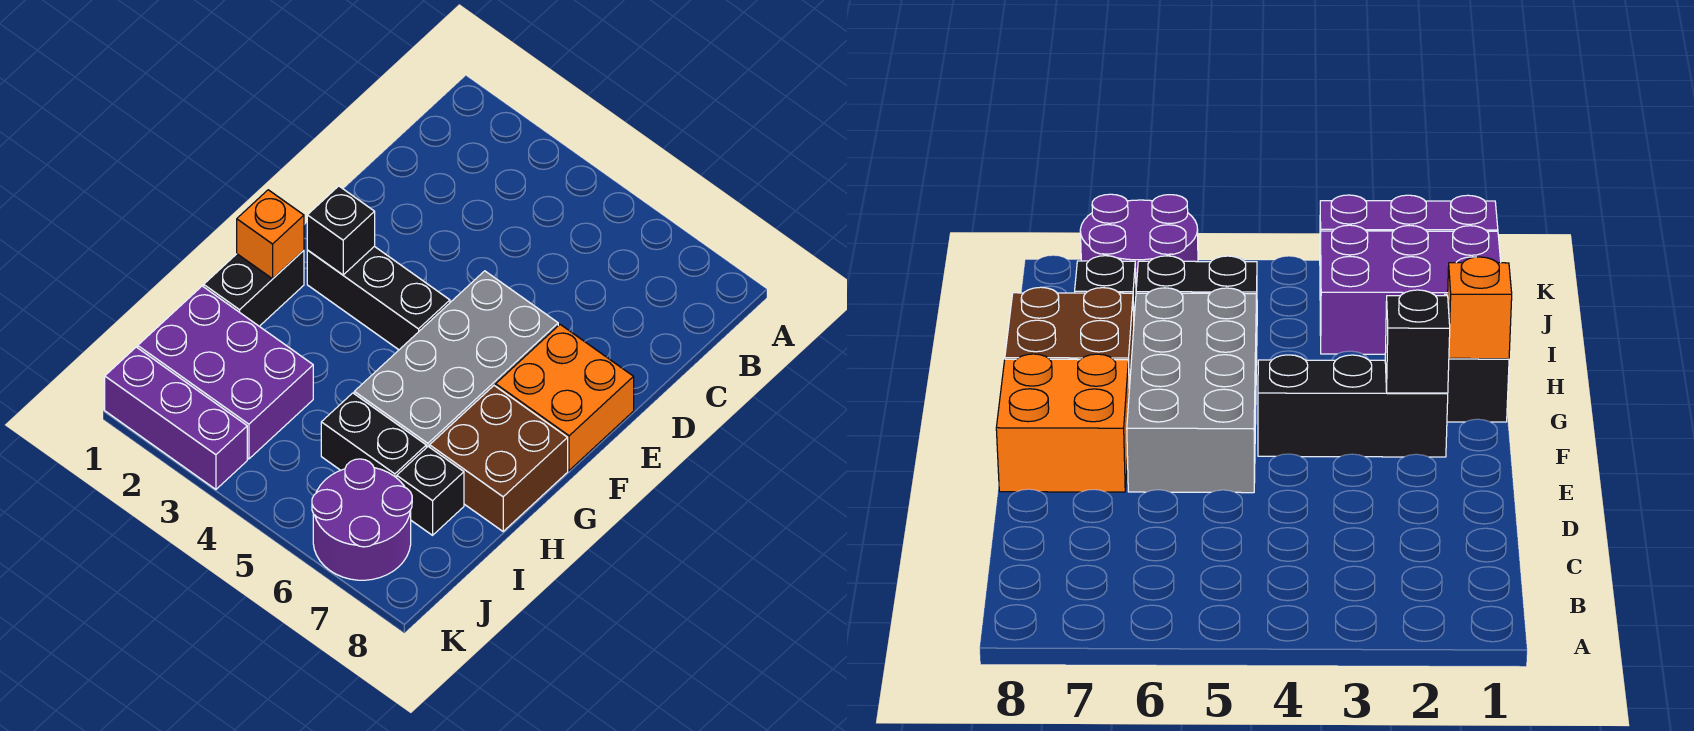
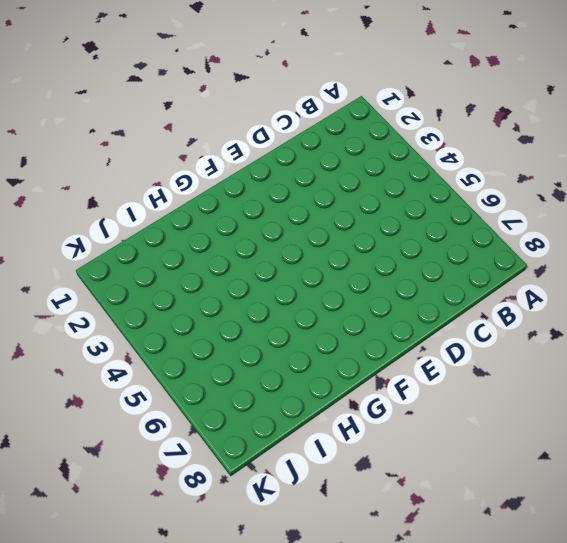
none -> grey brick E5:H6 level 1
none -> orange brick E7:F8 level 1
none -> black brick F2:F4 level 1

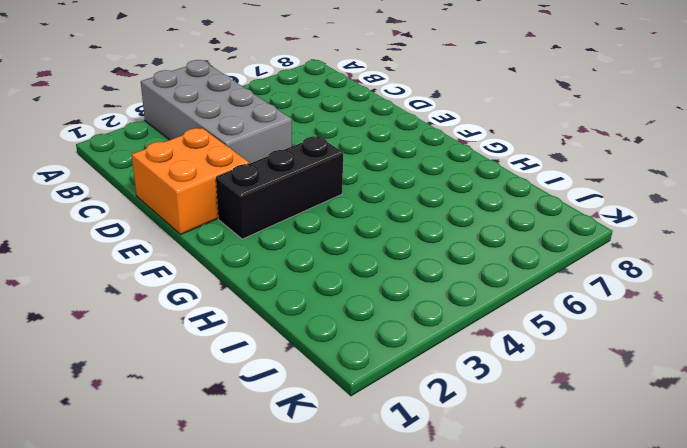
grey brick A3:D4 level 1 -> grey brick E5:H6 level 1
orange brick D1:E2 level 1 -> orange brick E7:F8 level 1
none -> black brick G1:H1 level 1
none -> brown brick G7:H8 level 1
none -> purple brick I1:J3 level 1

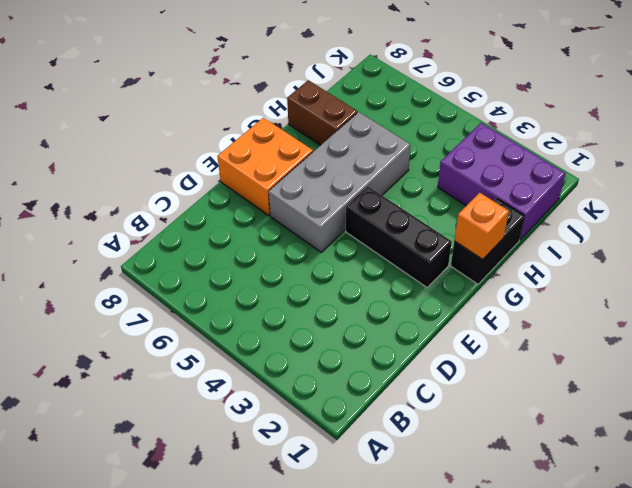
brown brick H7:H8 level 1 -> brown brick G7:H8 level 1
none -> black brick I5:I6 level 1
none -> black brick I7 level 1
none -> purple round brick J6:K7 level 1

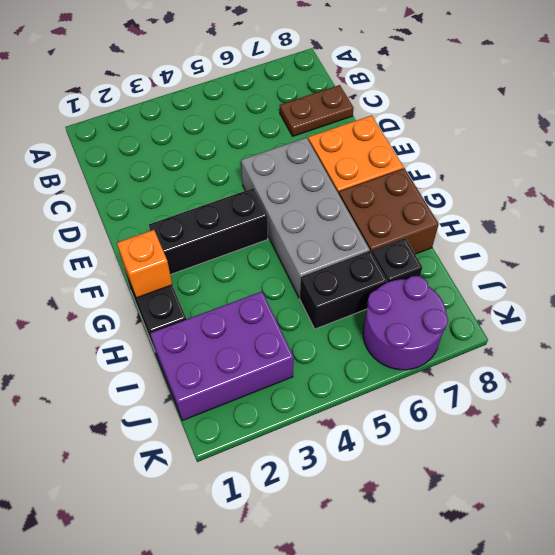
brown plate C7:C8 level 1 -> none
none -> purple brick K1:K3 level 1
none -> black brick F2 level 2

